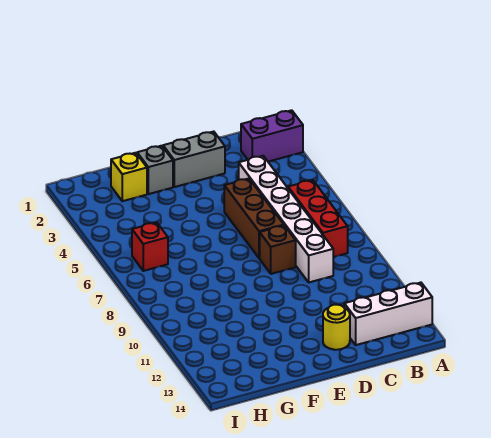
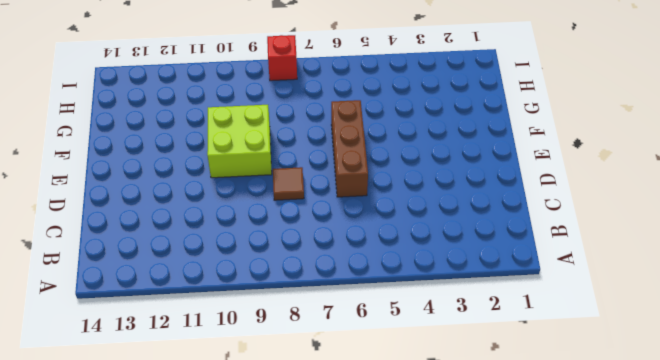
brown brick D6:F6 level 1 -> brown brick D5:D7 level 1
brown tile D8 level 1 -> brown brick D8 level 1
lime brick E9:F10 level 1 -> none
red brick I8 level 1 -> red brick H6 level 1
none -> purple brick A2:B2 level 1
none -> white brick A13:C13 level 1

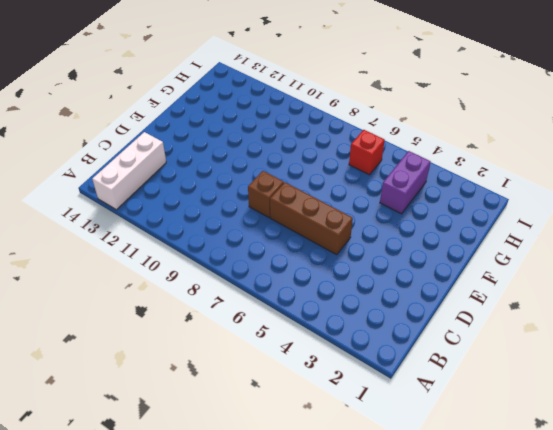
purple brick G4:H4 level 1 -> purple brick A2:B2 level 1
none -> red brick B6:B8 level 1
none -> white brick C4:C9 level 1

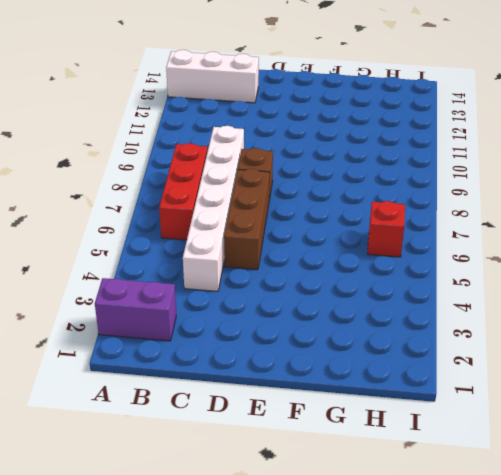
none -> grey brick D2:E2 level 1
none -> yellow round brick D13 level 1

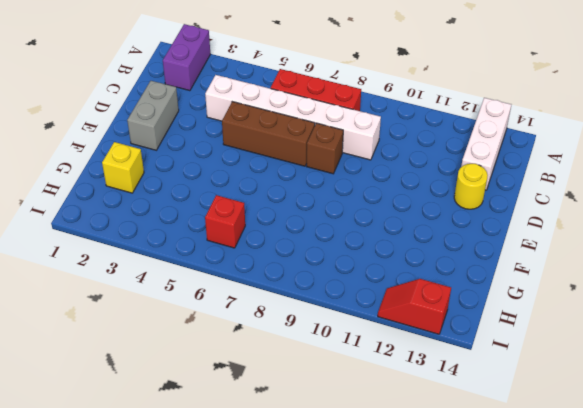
red slope I12:I13 level 1 top 13 -> none
none -> grey brick F2 level 1

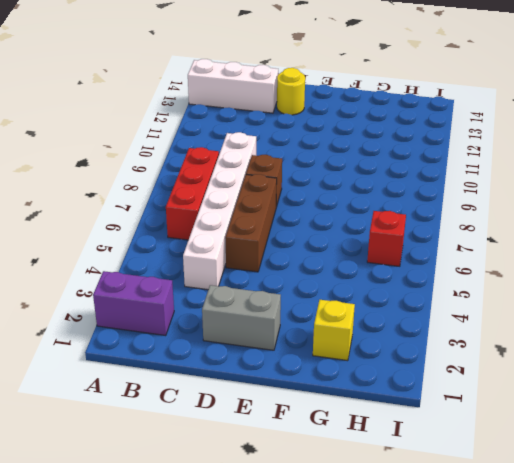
none -> grey brick F2 level 1

